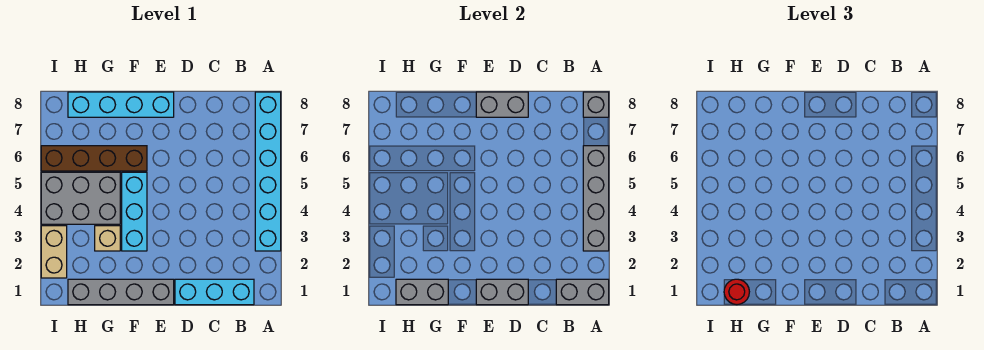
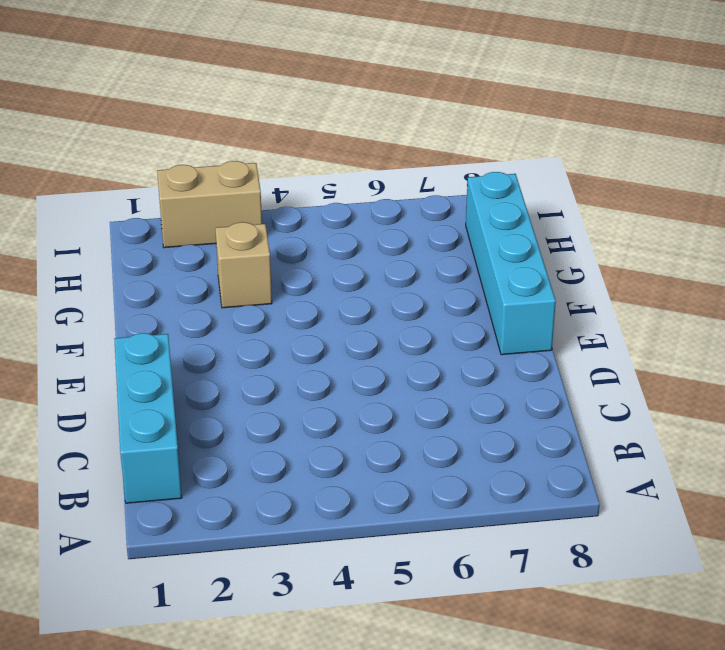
none -> cyan brick A3:A8 level 1
none -> grey brick E1:H1 level 1
none -> cyan brick F3:F5 level 1

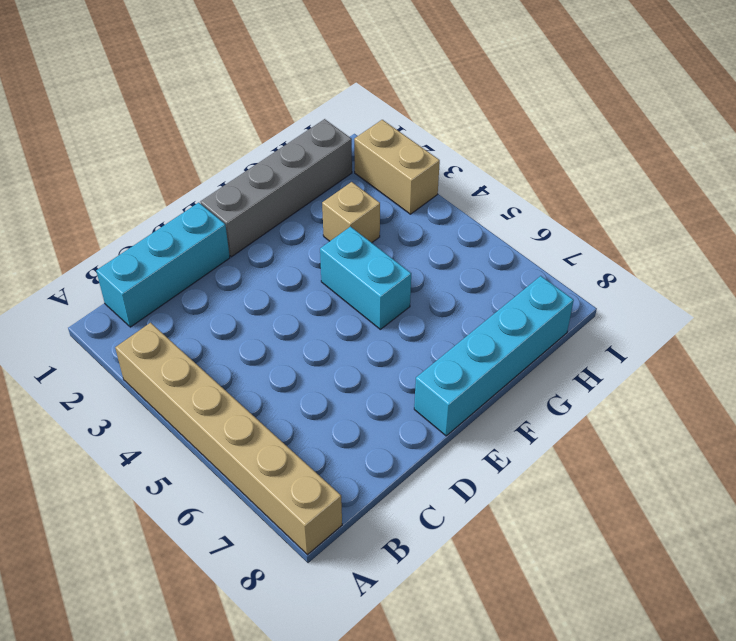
tan brick A3:A8 level 1 -> cyan brick A3:A8 level 1
cyan brick F4:F5 level 1 -> cyan brick F3:F5 level 1
none -> brown brick F6:I6 level 1
none -> grey brick G4:I5 level 1
none -> grey brick A1:B1 level 2

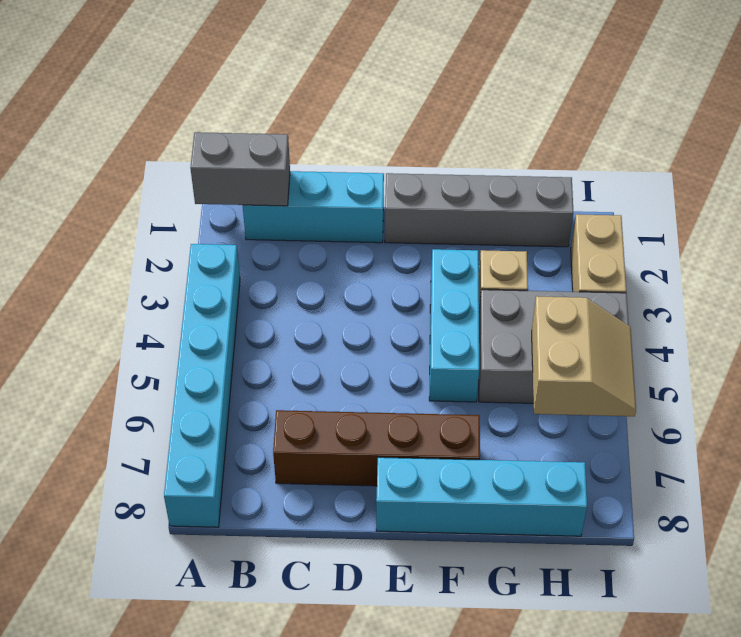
brown brick C7:F7 level 1 -> brown brick F6:I6 level 1
tan slope H5:I6 level 2 top H -> none
none -> grey brick A3:A6 level 2
none -> grey brick A8 level 2
none -> grey brick D1:E1 level 2

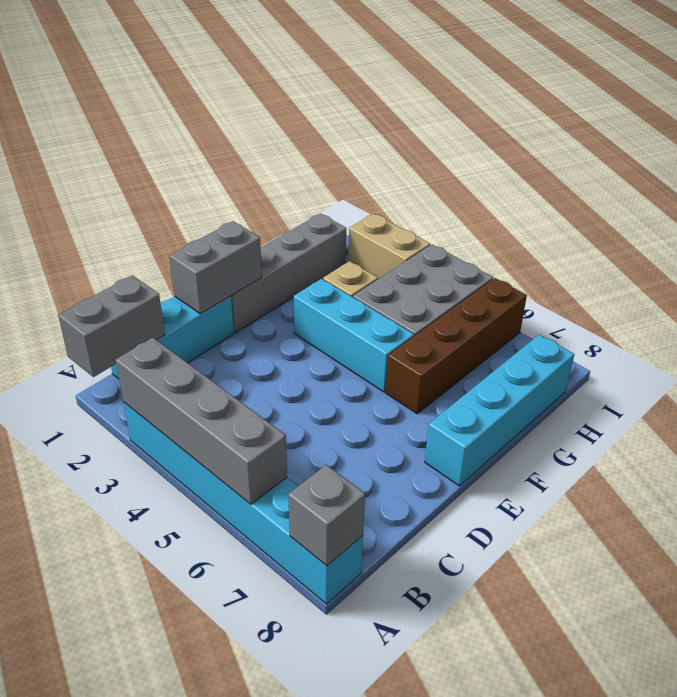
none -> grey brick D8:E8 level 2
none -> grey brick G1:H1 level 2
none -> red round brick H1 level 3

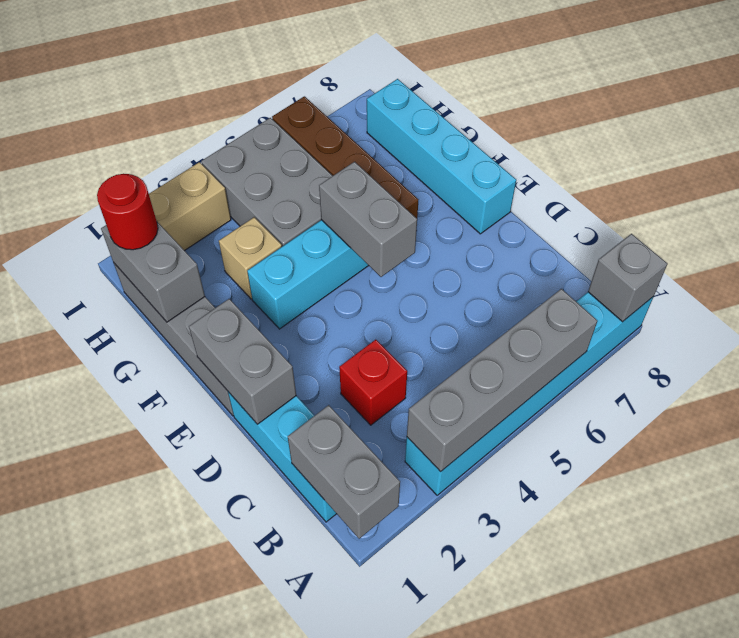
red brick C3 level 1 -> none
grey brick E5:F5 level 2 -> grey brick D8:E8 level 2

